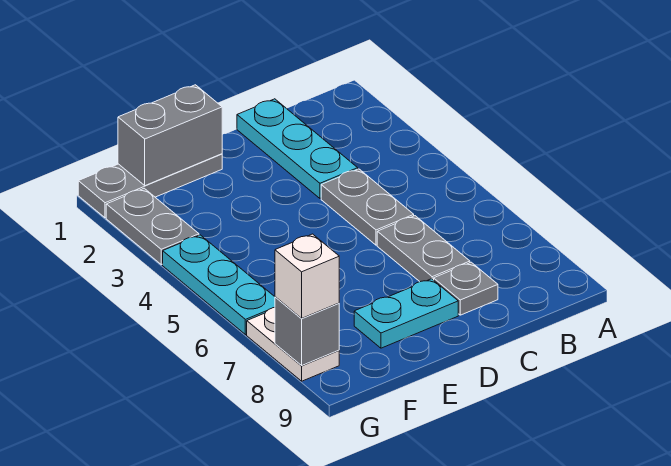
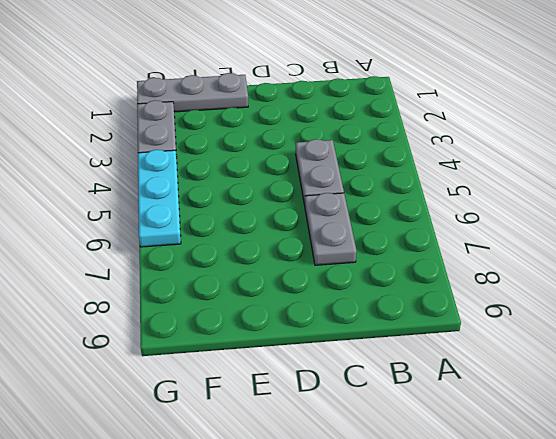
none -> cyan plate C1:C3 level 1
none -> grey plate C8 level 1
none -> cyan plate D8:E8 level 1

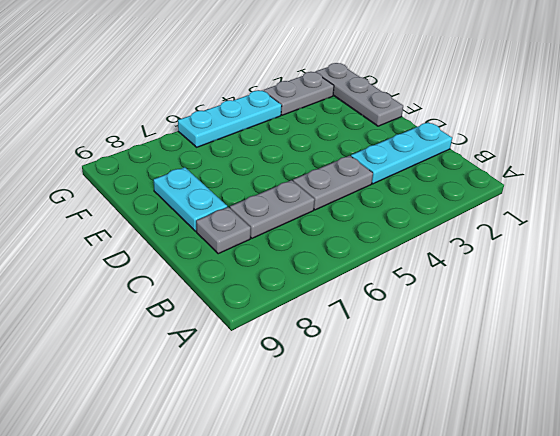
none -> white plate G7:G8 level 1
none -> grey brick E1:F1 level 2
none -> grey brick G8 level 2

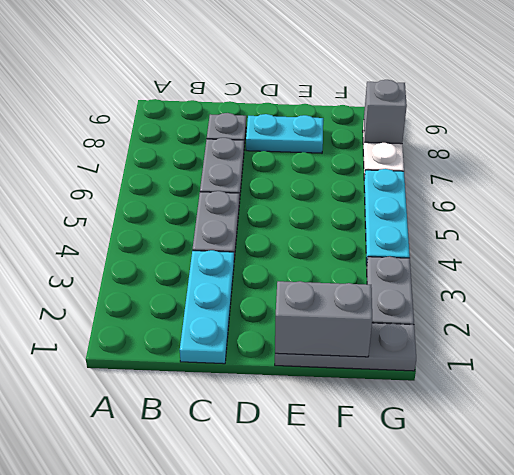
none -> white brick G8 level 3

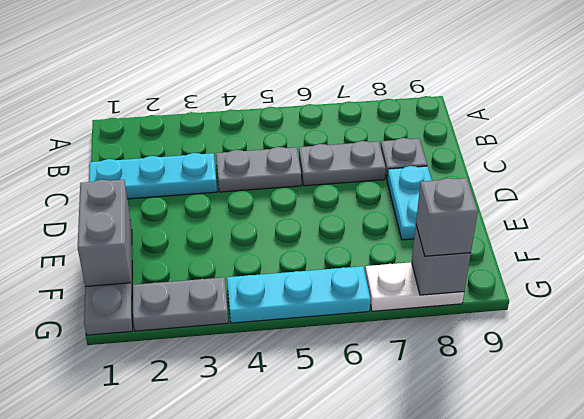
grey brick G8 level 3 -> white brick G8 level 3

